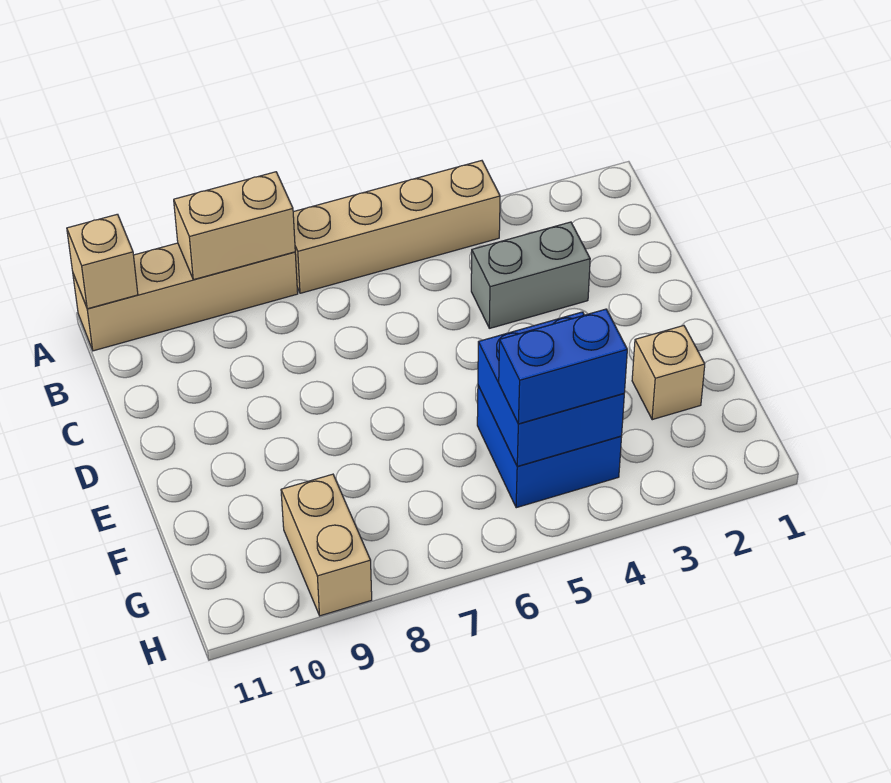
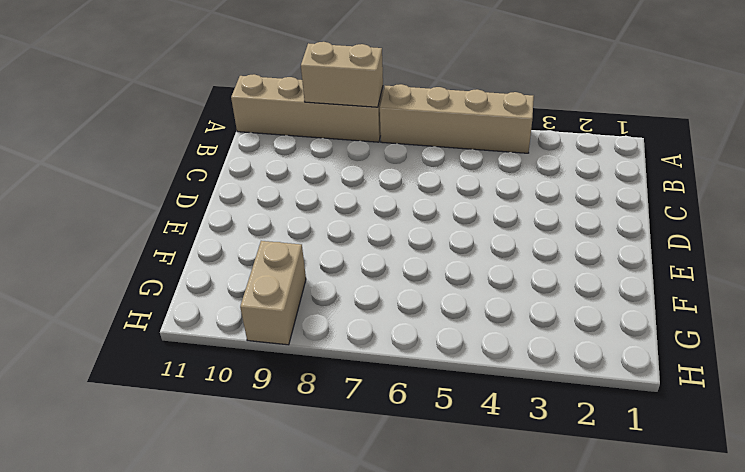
none -> grey brick C3:C4 level 1
none -> tan brick F2 level 1

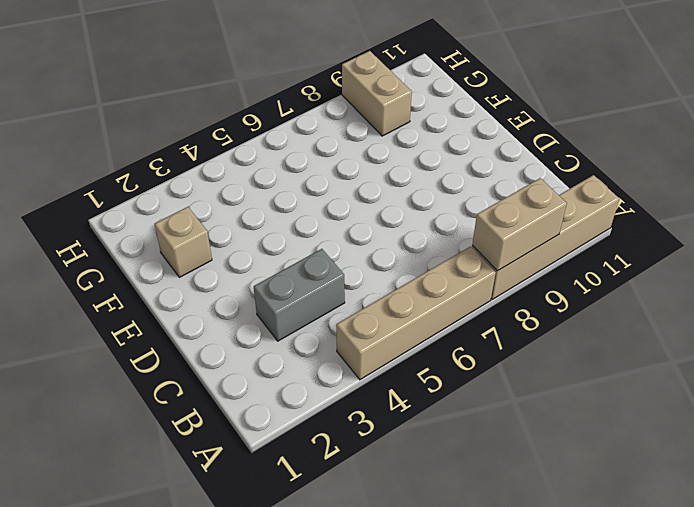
none -> blue brick F4:G5 level 1
none -> tan brick A11 level 2

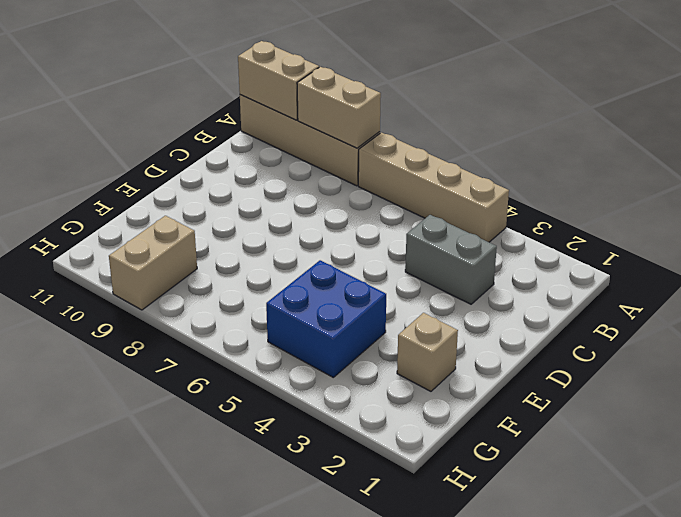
tan brick A10:A11 level 2 -> tan brick A11 level 2
none -> blue brick F4:G5 level 2
none -> blue brick G4:G5 level 3

